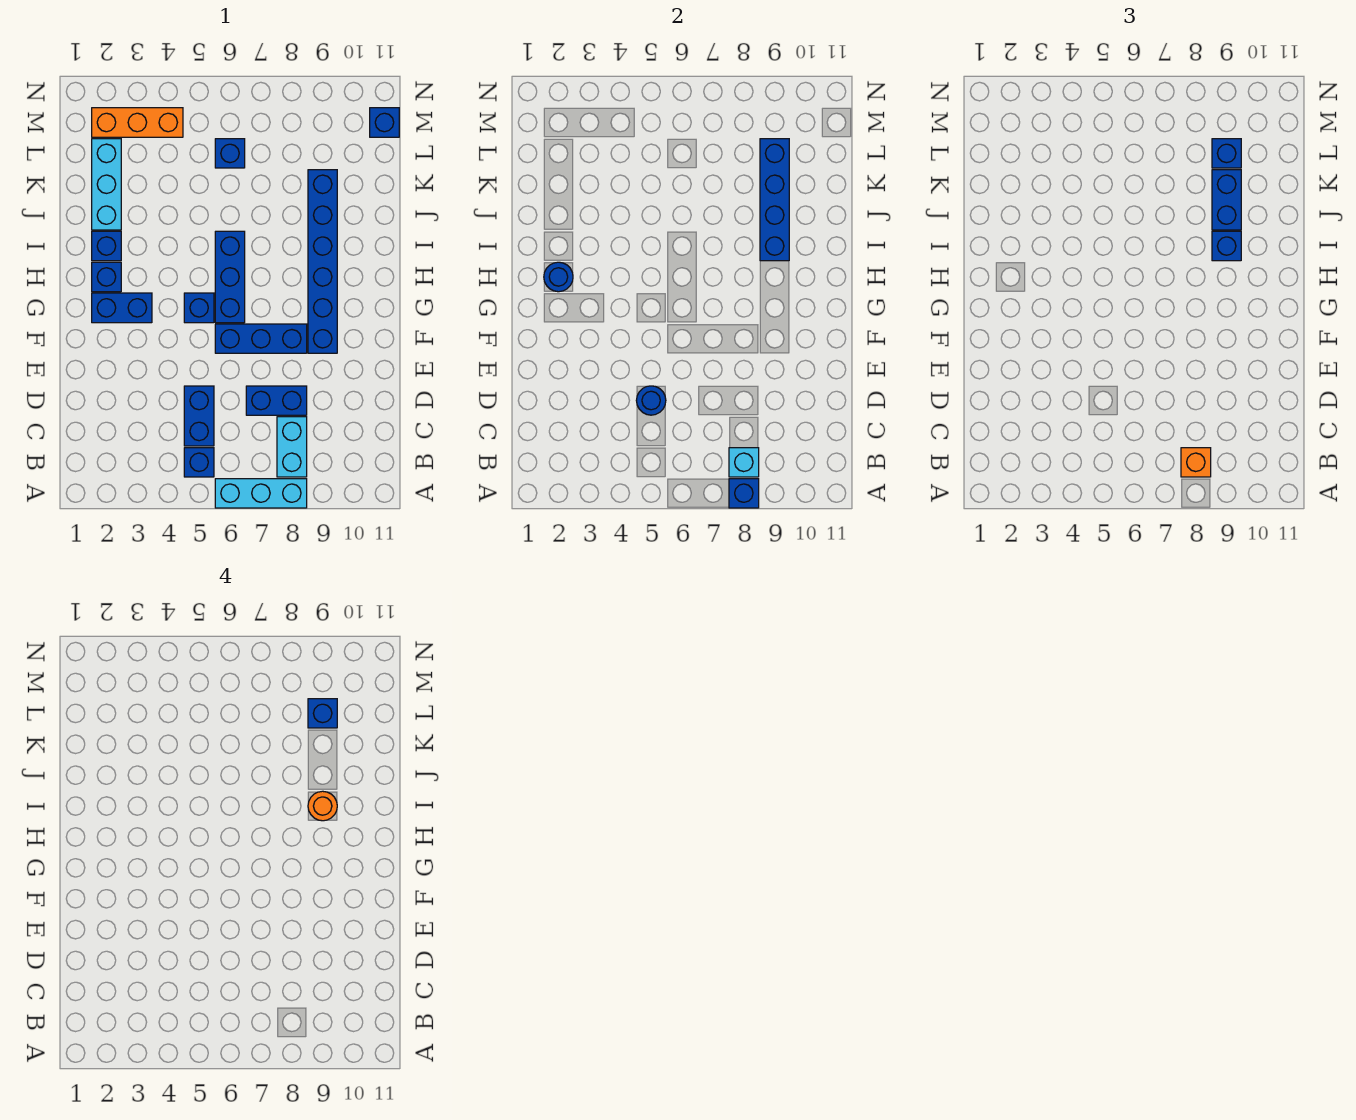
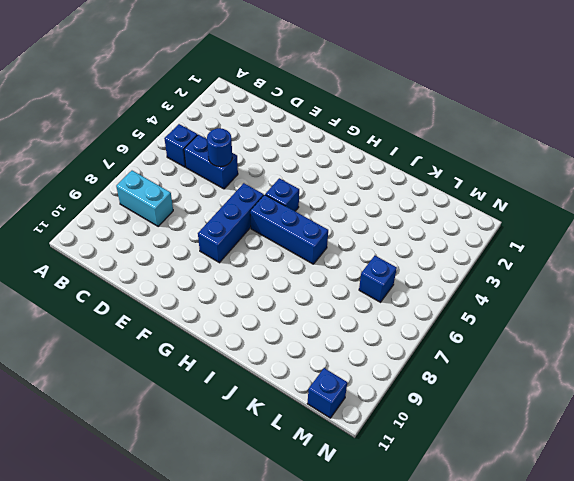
none -> cyan brick A6:A8 level 1
none -> blue brick D7:D8 level 1
none -> blue brick F9:K9 level 1

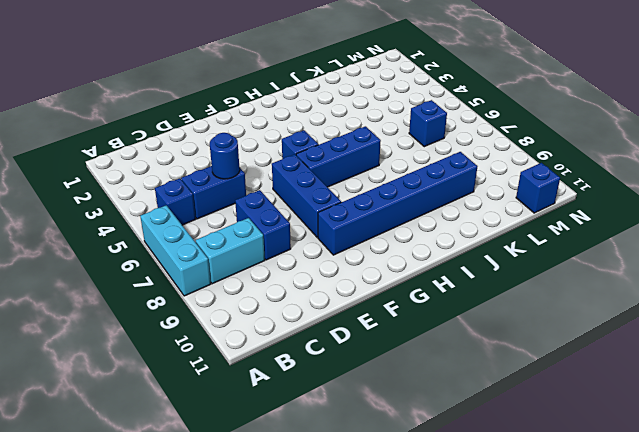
none -> blue brick G2:G3 level 1
none -> blue brick H2 level 1
none -> blue brick I2 level 1

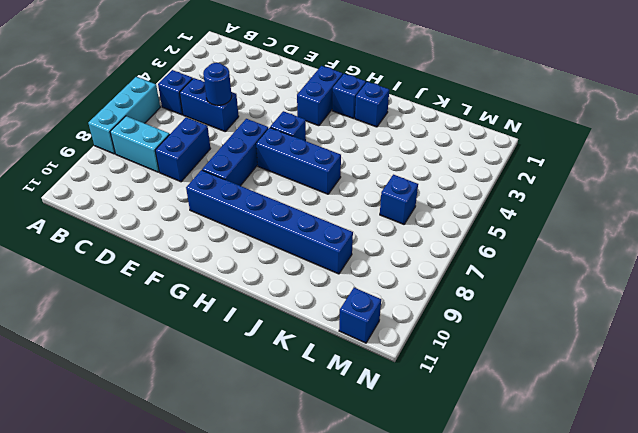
none -> cyan brick J2:L2 level 1
none -> orange brick M2:M4 level 1
none -> blue brick A8 level 2

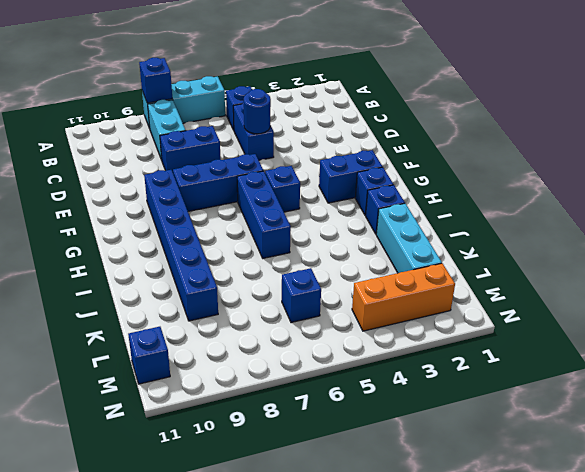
none -> cyan brick B8 level 2
none -> blue round brick H2 level 2
none -> blue brick I9:L9 level 2

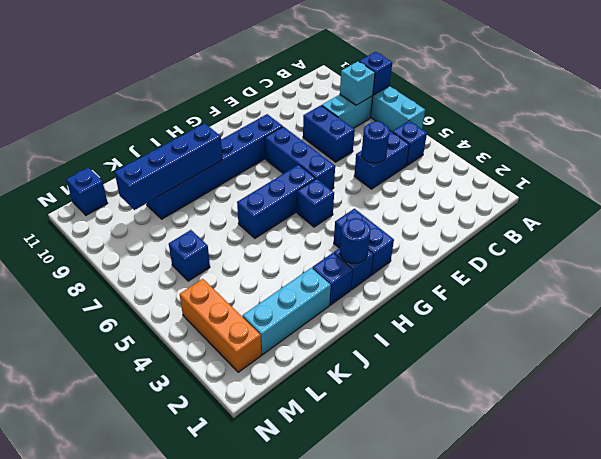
none -> orange brick B8 level 3
none -> blue brick I9 level 3
none -> blue brick J9:K9 level 3

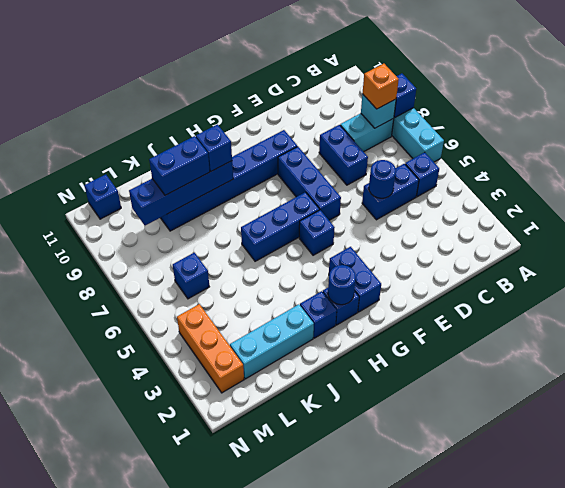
none -> blue brick L9 level 3
none -> orange round brick I9 level 4
none -> blue brick L9 level 4

